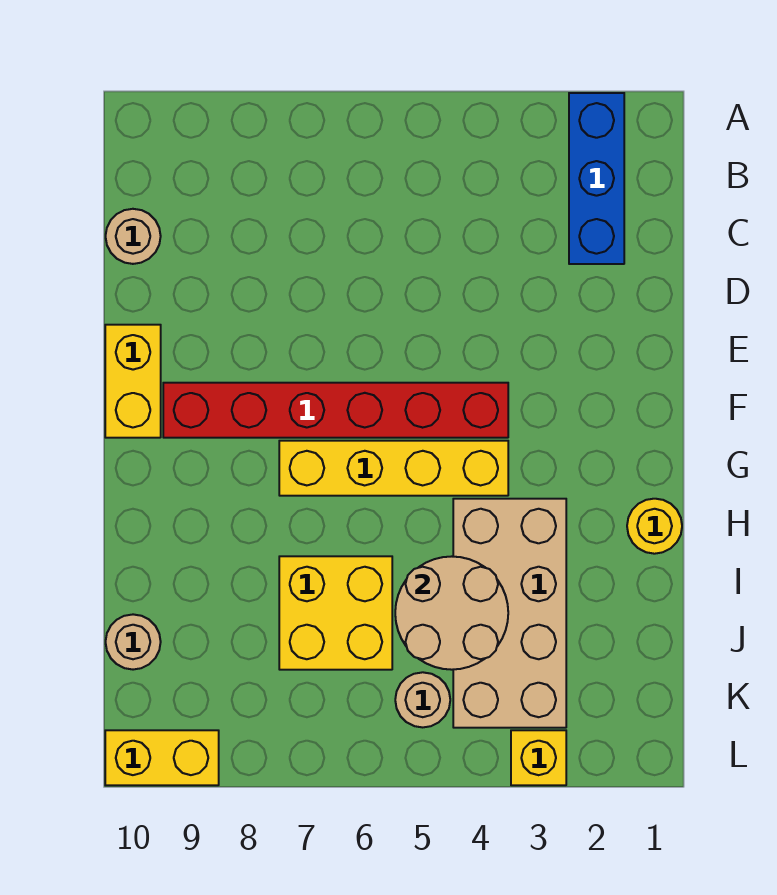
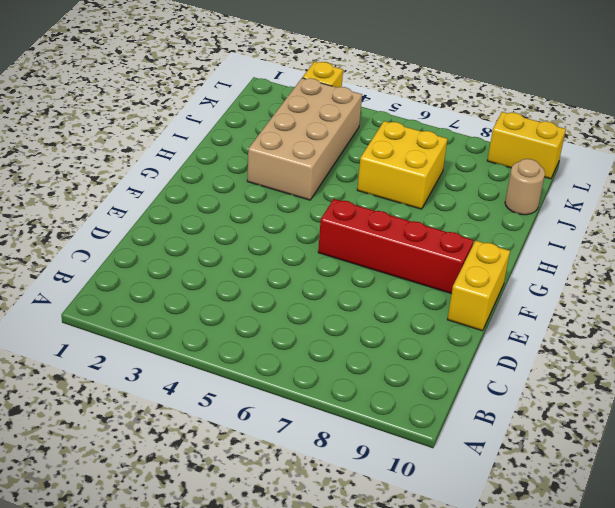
red brick F6:F9 level 1 -> red brick F4:F9 level 1
none -> blue brick A2:C2 level 1
none -> tan round brick C10 level 1
none -> yellow brick G4:G7 level 1

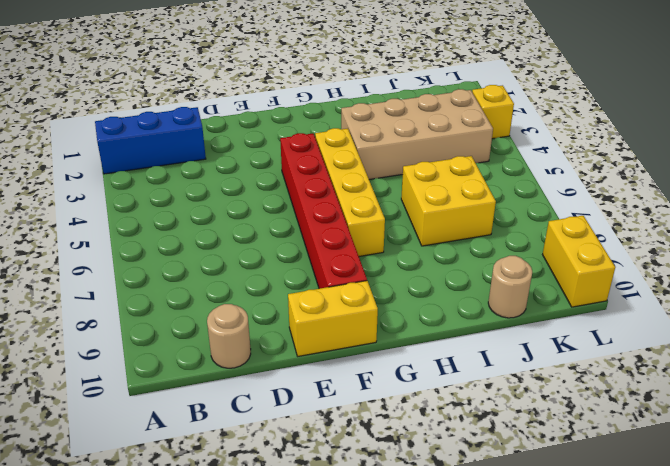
none -> yellow round brick H1 level 1
none -> tan round brick K5 level 1
none -> tan round brick I4:J5 level 2

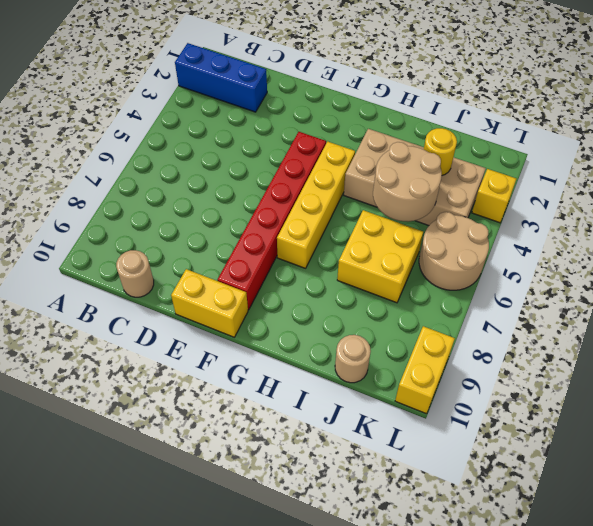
yellow round brick J3 level 2 -> yellow round brick H1 level 1
tan round brick K5:L6 level 1 -> tan round brick K5 level 1

